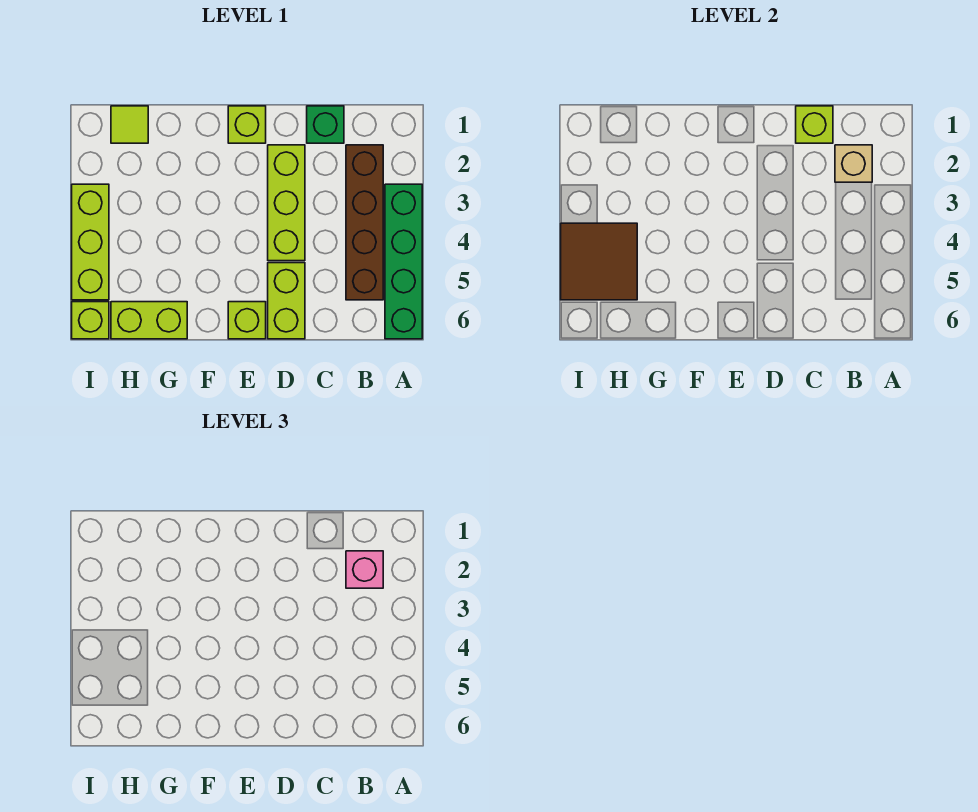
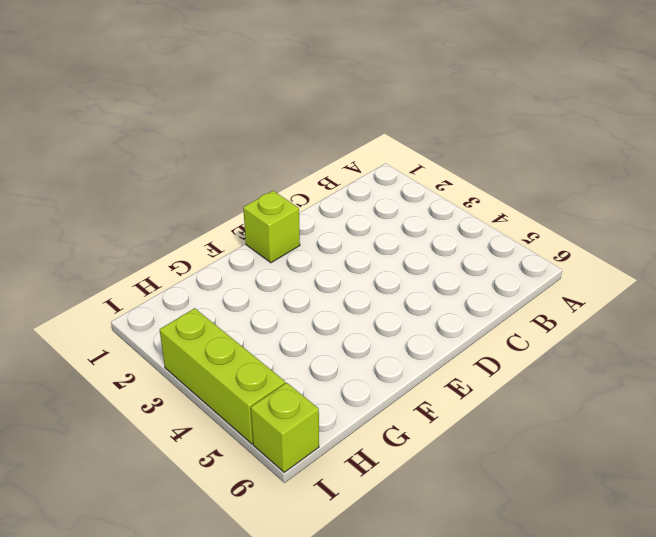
none -> green brick A3:A6 level 1
none -> brown brick B2:B5 level 1
none -> green brick C1 level 1

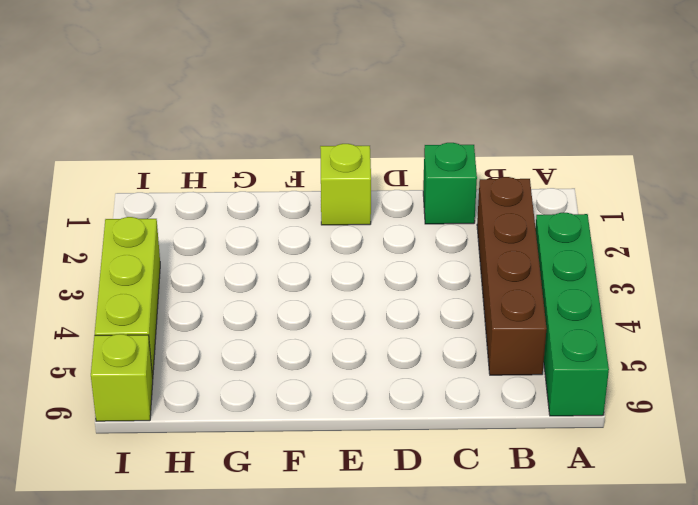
none -> lime brick D2:D4 level 1
none -> lime brick D5:D6 level 1
none -> lime brick E6 level 1

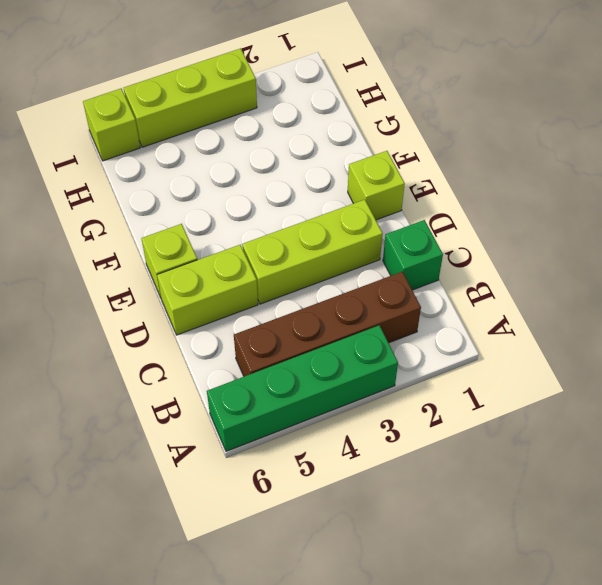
none -> lime brick G6:H6 level 1
none -> lime tile H1 level 1
none -> tan brick B2 level 2

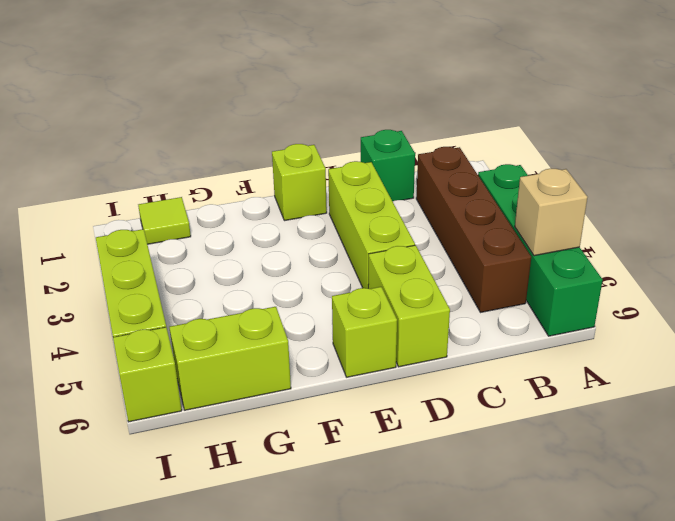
tan brick A5 level 2 -> tan brick B2 level 2
none -> lime brick C1 level 2
none -> brown tile H4:I5 level 2
none -> pink brick B2 level 3

